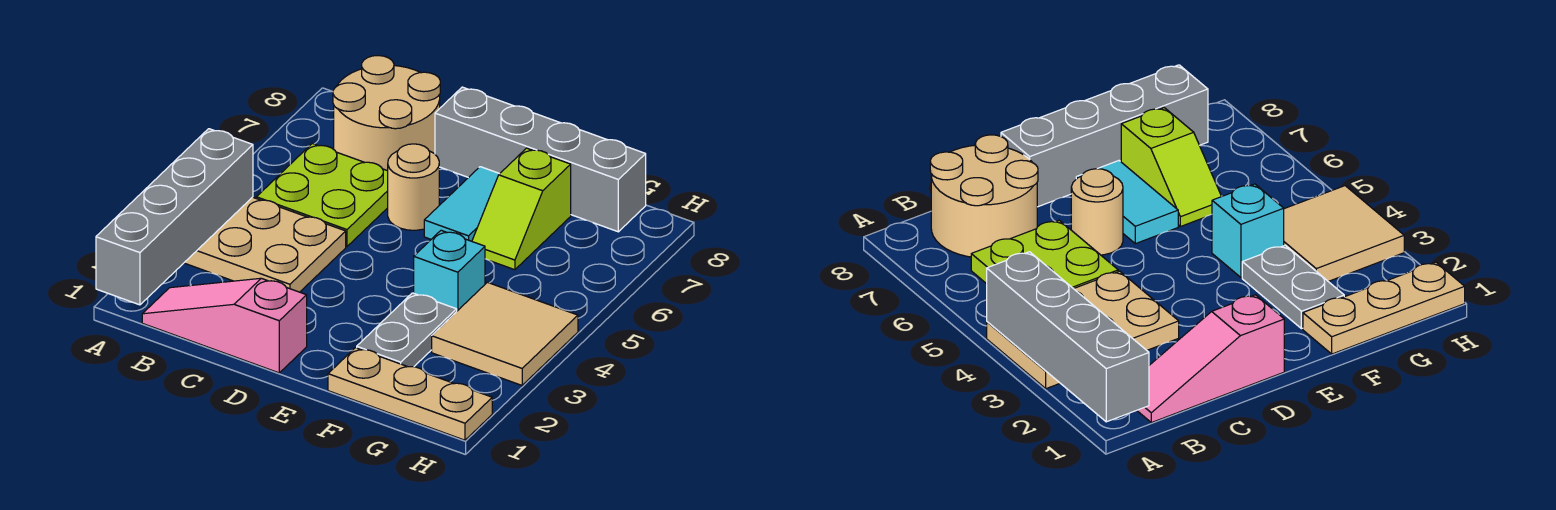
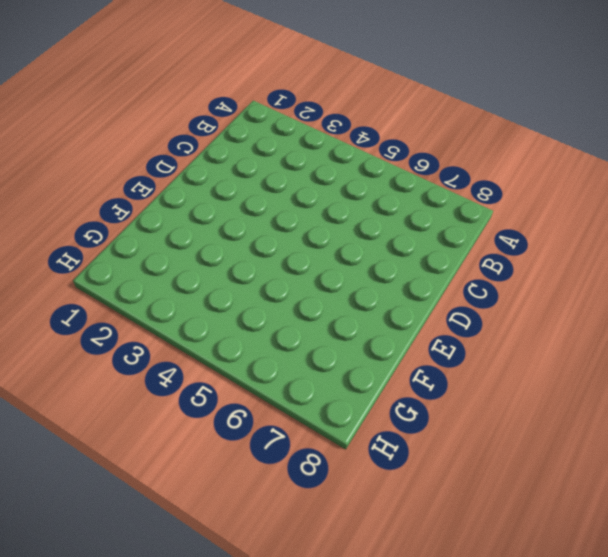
none -> tan plate A3:C4 level 1
none -> pink slope B1:D1 level 1 top D
none -> lime plate B5:C6 level 1

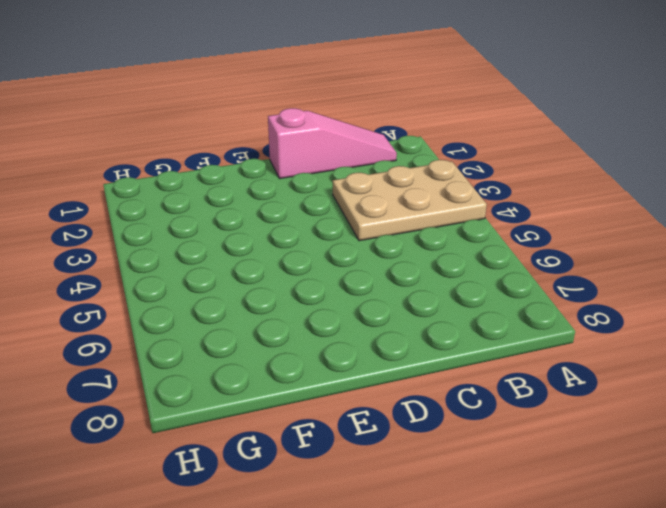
none -> lime plate B5:C6 level 1
none -> tan round brick B7:C8 level 1
none -> tan round brick D6 level 1

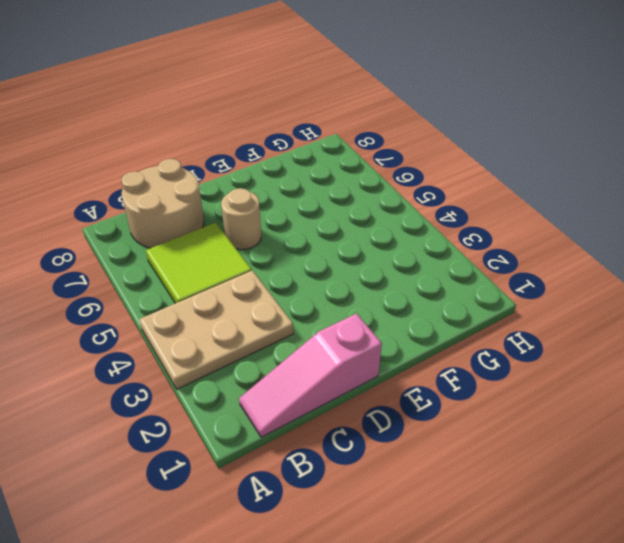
lime tile B5:C6 level 1 -> lime plate B5:C6 level 1
none -> grey brick D8:G8 level 1
none -> cyan tile E6:E7 level 1
none -> tan plate F1:H1 level 1

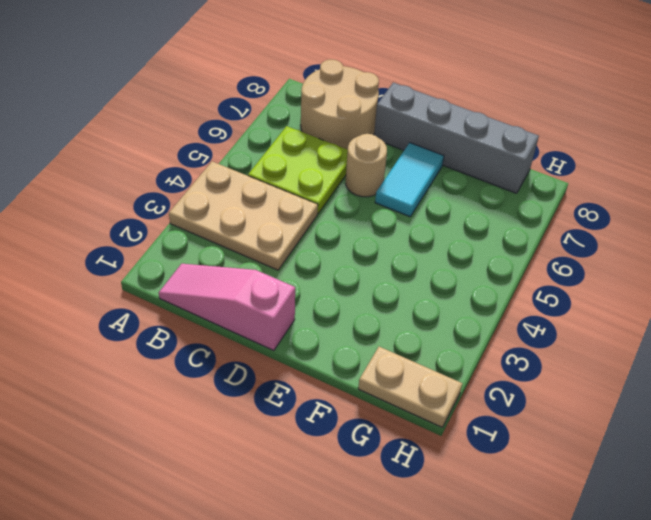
tan plate G1:H1 level 1 -> tan plate F1:H1 level 1
none -> grey plate F2:F3 level 1
none -> cyan brick F4 level 1
none -> lime slope F6:F7 level 1 top 7

